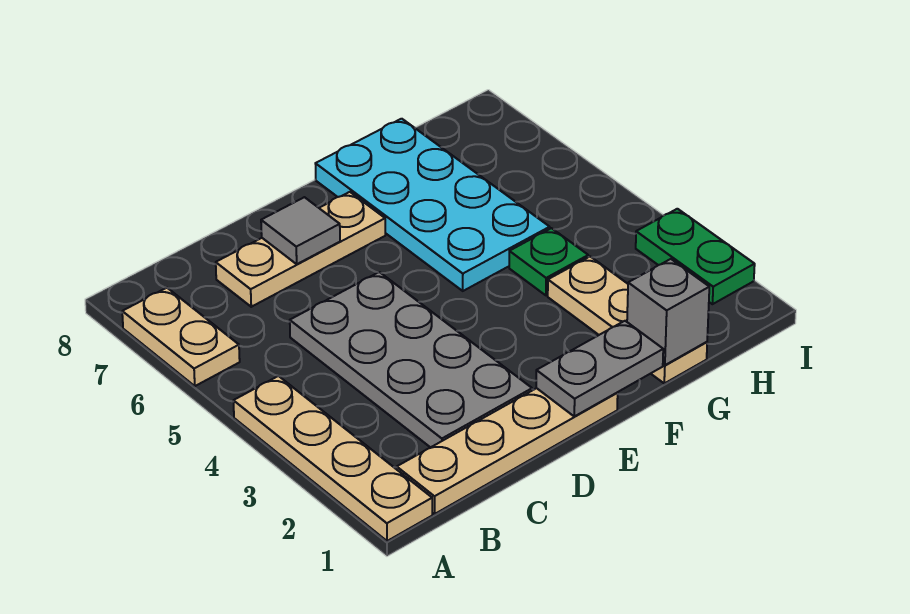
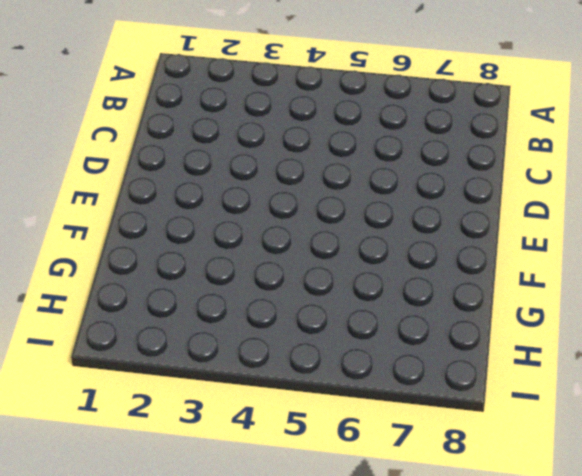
none -> tan plate A1:A4 level 1
none -> tan plate A6:A7 level 1
none -> tan plate B1:E1 level 1

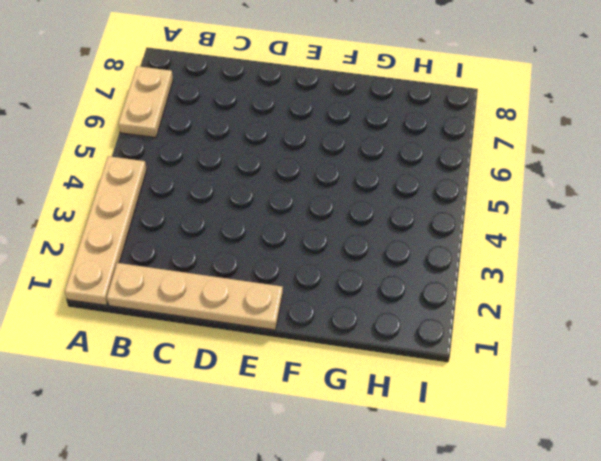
none -> grey plate C2:D5 level 1
none -> tan plate C7:E7 level 1
none -> cyan plate F5:G8 level 1

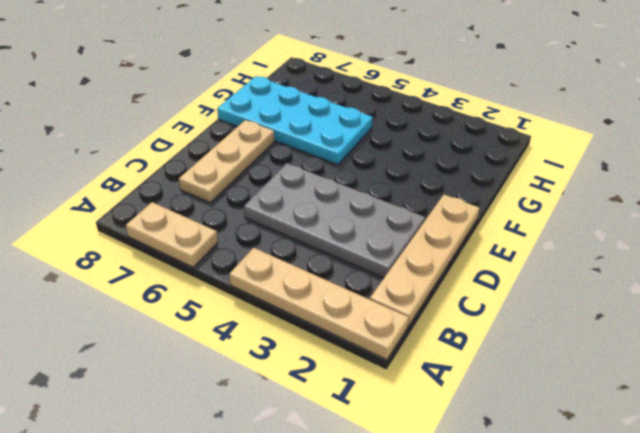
none -> tan plate G1:G3 level 1
none -> green plate G4 level 1
none -> green plate I2:I3 level 1

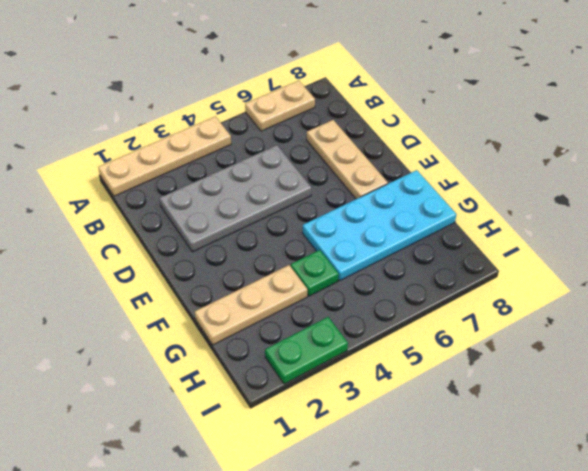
none -> tan plate B1:E1 level 1
none -> grey tile D7 level 2
none -> grey plate E1:F1 level 2

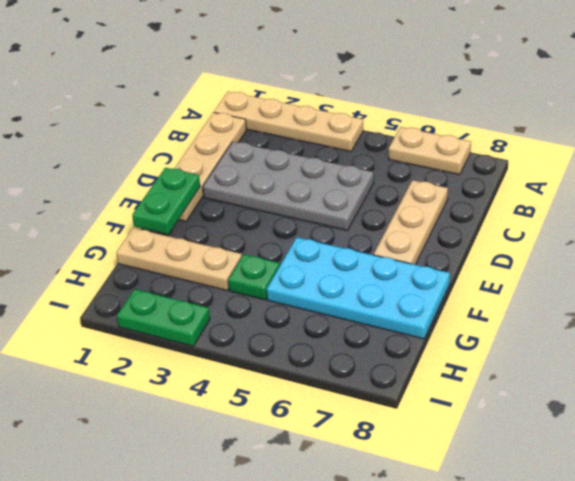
green plate E1:F1 level 2 -> grey plate E1:F1 level 2
none -> grey tile D7 level 2
none -> grey brick G1 level 2

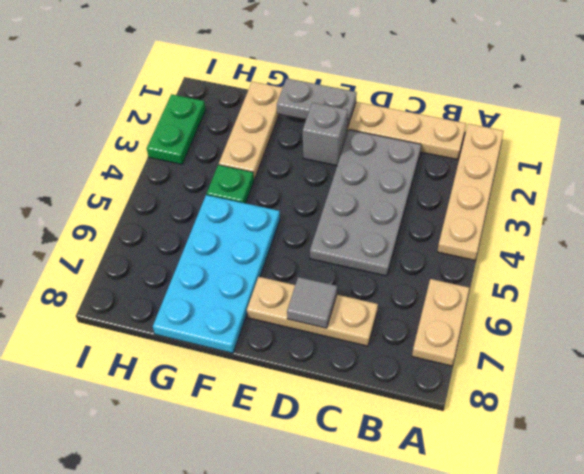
grey brick E2 level 1 -> grey brick G1 level 2

